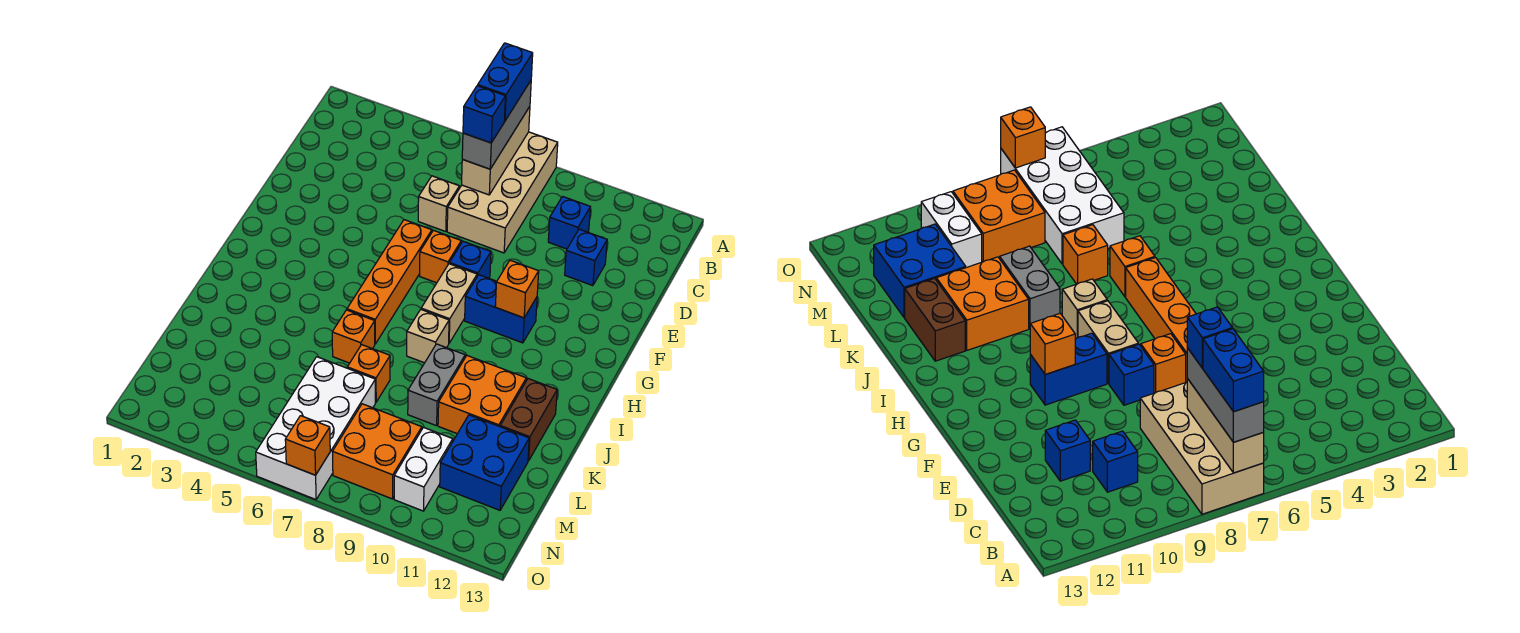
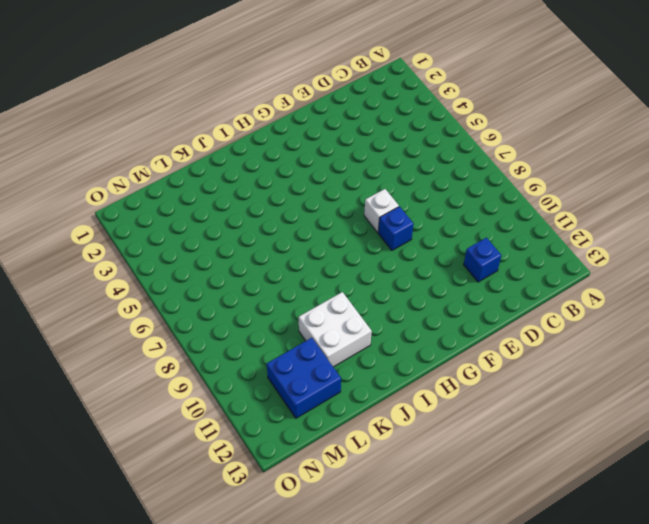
white brick F7 level 1 -> orange brick F7 level 1
white brick J10:K11 level 1 -> orange brick J10:K11 level 1
none -> tan brick A7:D8 level 1
none -> blue brick C10 level 1
none -> tan brick D6 level 1

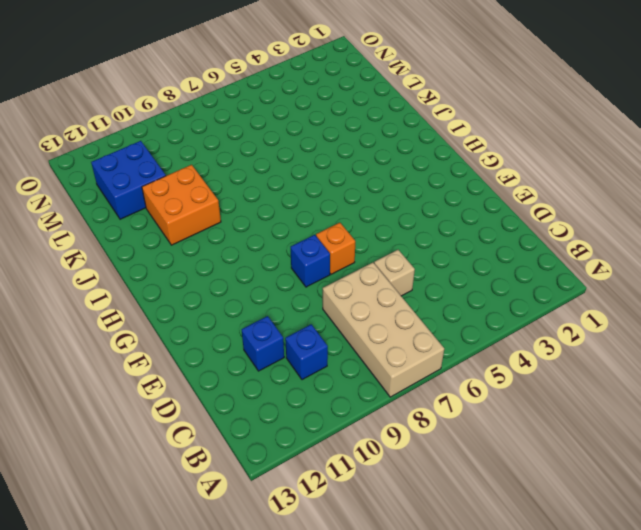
none -> orange brick F6:I6 level 1
none -> tan brick G8:H8 level 1
none -> blue brick G9:G10 level 1

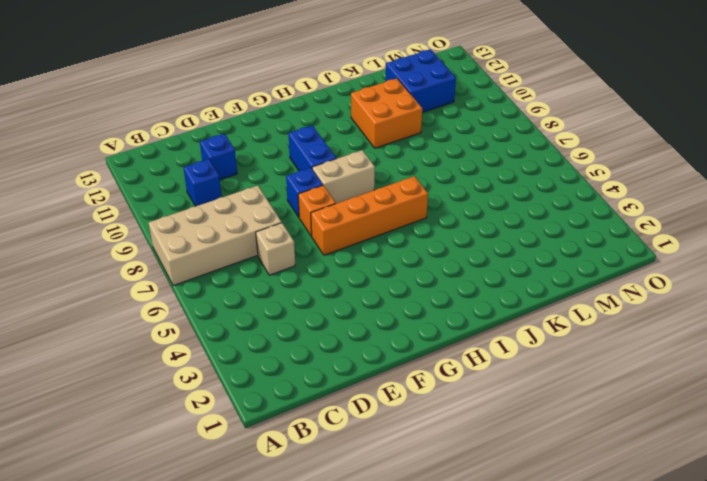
none -> tan brick I8 level 1
none -> orange brick J6 level 1
none -> grey brick J9:K9 level 1

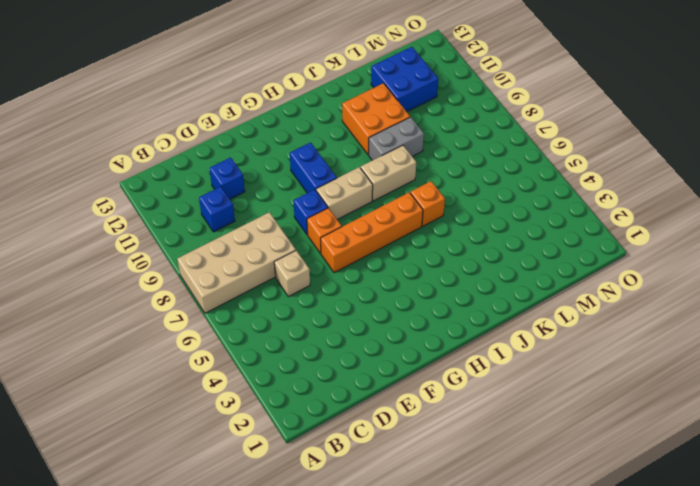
tan brick I8:J8 level 1 -> tan brick I8 level 1
none -> brown brick J12:K12 level 1
none -> orange brick K7 level 1
none -> white brick L6:O7 level 1

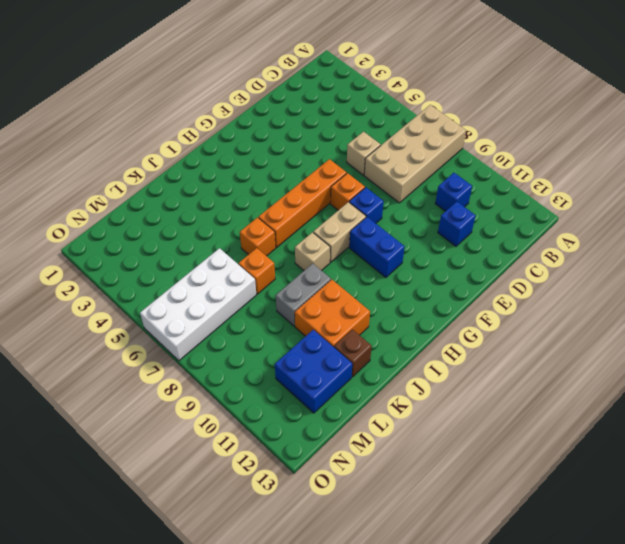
brown brick K12 level 1 -> brown brick J12:K12 level 1
none -> orange brick M8:N9 level 1
none -> white brick M10:N10 level 1
none -> tan brick A7:C7 level 2

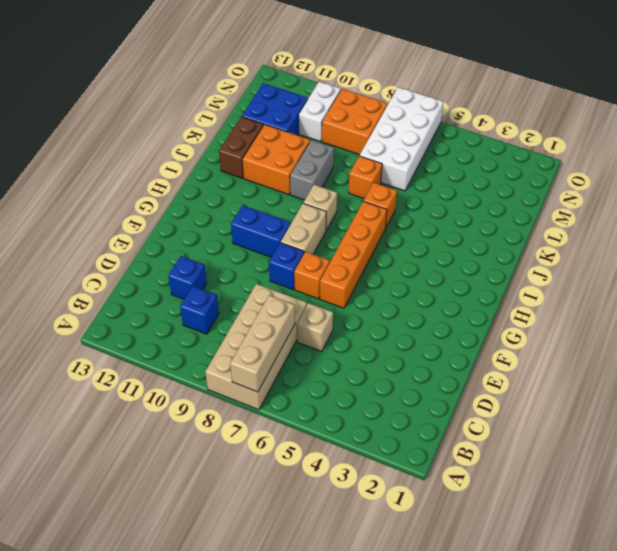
none -> orange brick G10 level 2
none -> orange brick O7 level 2
none -> grey brick A7:C7 level 3

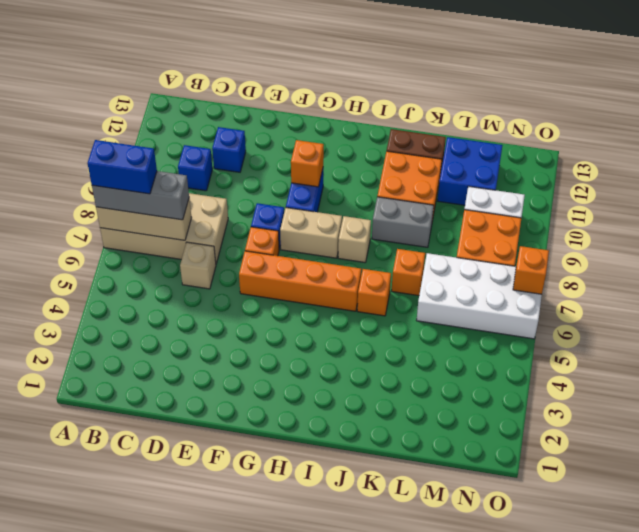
none -> blue brick C7 level 4

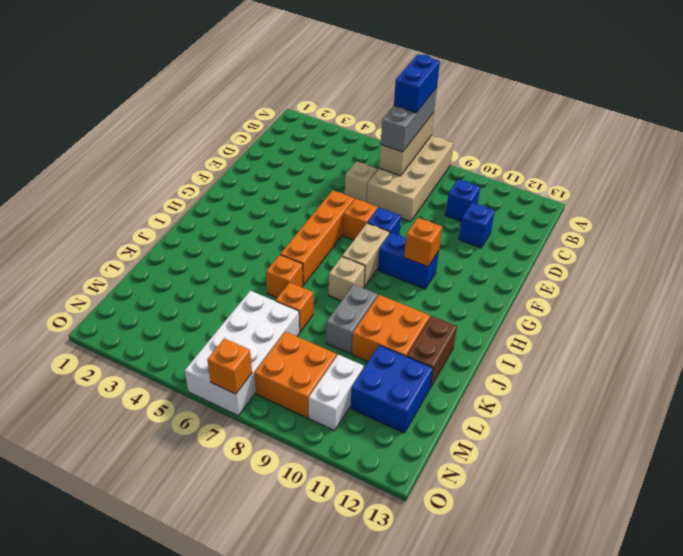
none -> blue brick C7 level 4

